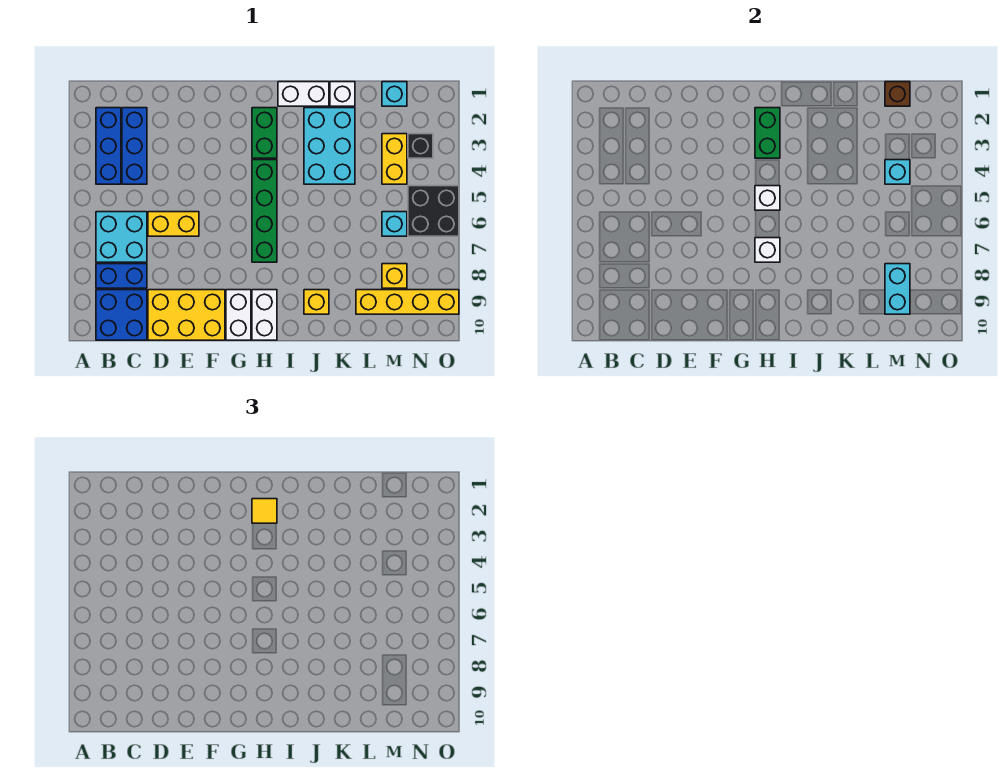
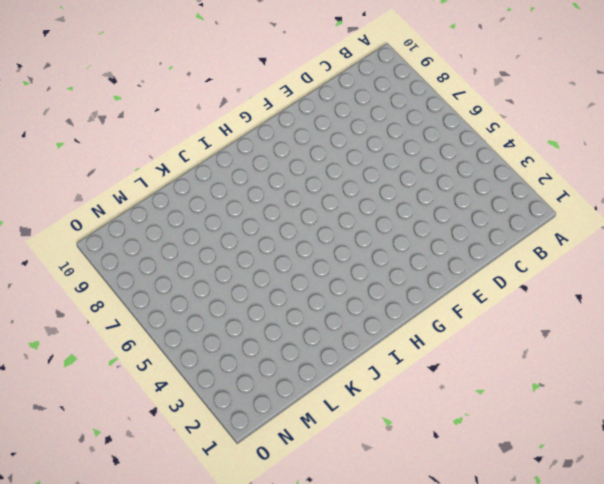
none -> blue brick B2:B4 level 1
none -> cyan brick B6:C7 level 1
none -> blue brick B8:C8 level 1

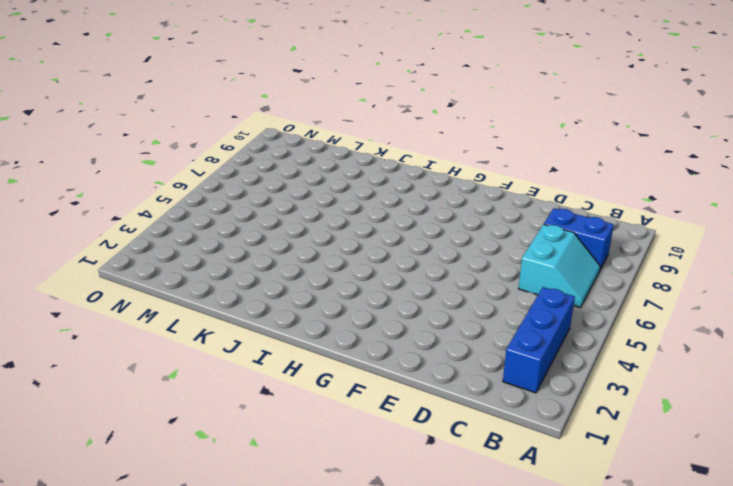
cyan slope B6:C7 level 1 top C -> cyan brick B6:C7 level 1
none -> blue brick B9:C10 level 1
none -> blue brick C2:C4 level 1
none -> yellow brick D6:E6 level 1

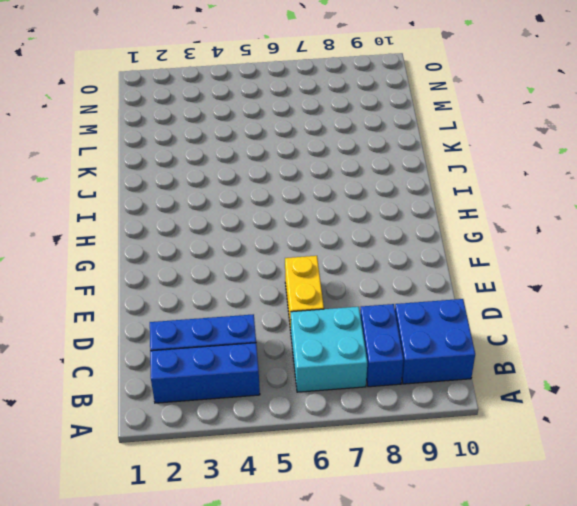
none -> yellow brick D9:F10 level 1
none -> white brick G9:G10 level 1
none -> green brick H2:H3 level 1

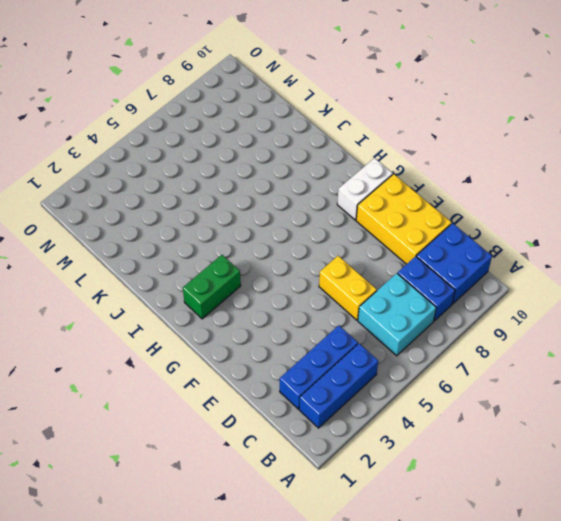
none -> green brick H4:H7 level 1
none -> white brick H9:H10 level 1
none -> white brick I1:J1 level 1

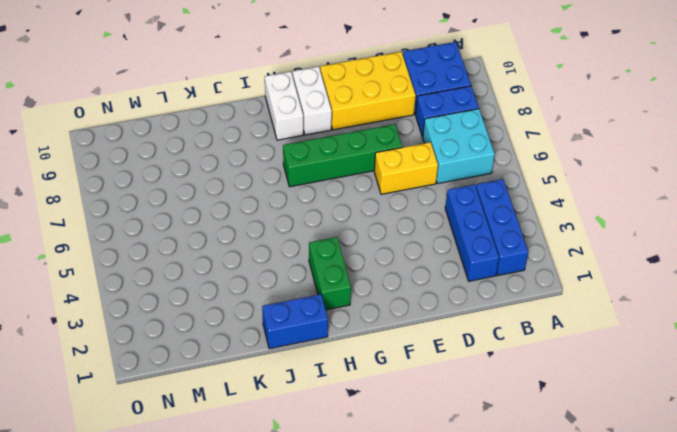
green brick E7:H7 level 1 -> green brick H4:H7 level 1
blue brick I1:J1 level 1 -> white brick I1:J1 level 1
none -> cyan brick J2:K4 level 1
none -> yellow brick J9 level 1
none -> white brick K1 level 1

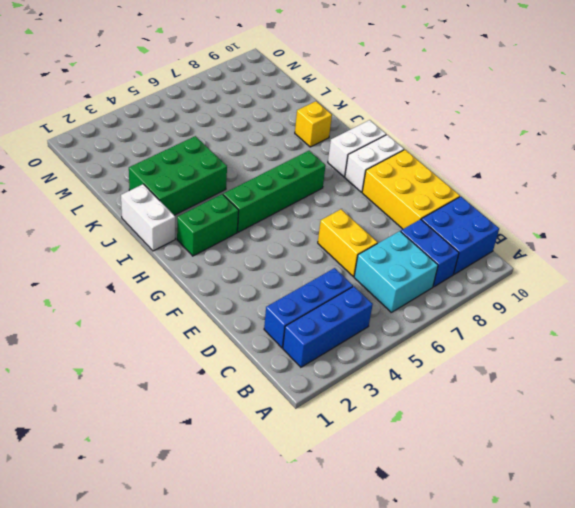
green brick J2:K4 level 1 -> cyan brick J2:K4 level 1
none -> white brick K1 level 1
none -> yellow brick L9:O9 level 1
none -> cyan brick M1 level 1

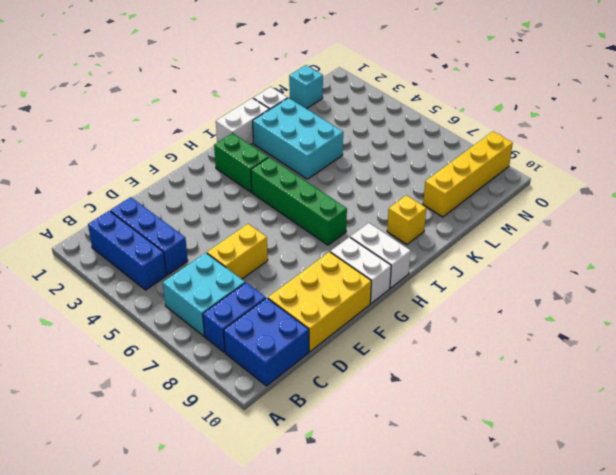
none -> yellow brick M3:M4 level 1
none -> cyan brick M6 level 1
none -> yellow brick M8 level 1

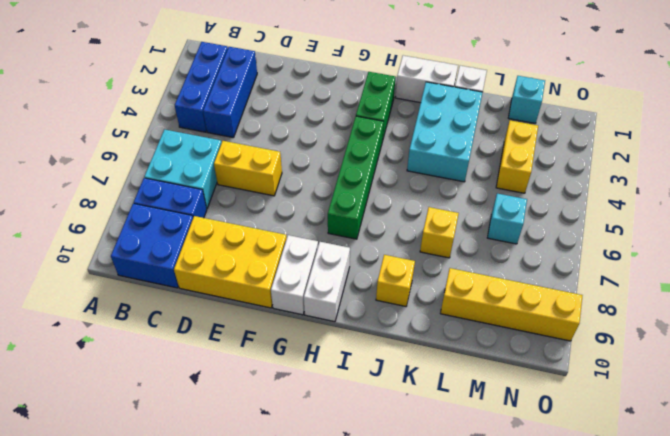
yellow brick K7 level 1 -> yellow brick M8 level 1
none -> black brick N3 level 1
none -> black brick N5:O6 level 1
none -> green brick H2:H3 level 2

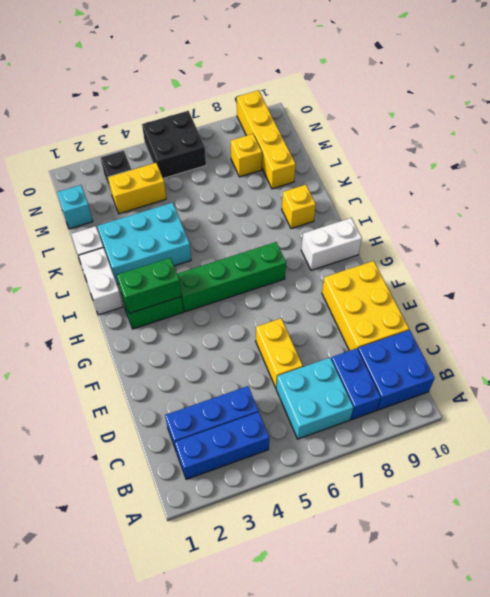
none -> white brick G9:G10 level 1
none -> cyan brick M6 level 1
none -> white brick H5 level 2

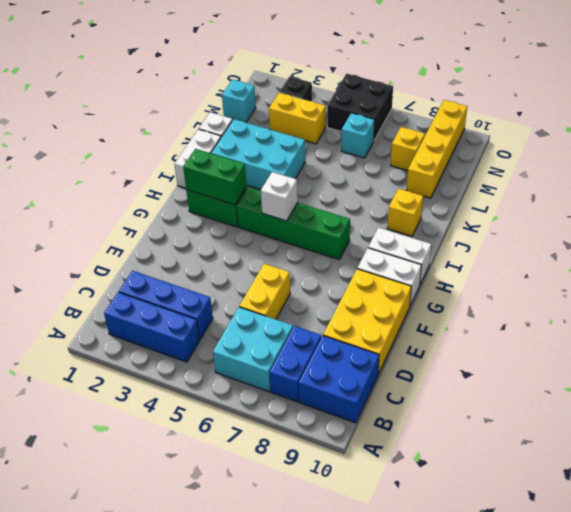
none -> white brick H7 level 2
none -> brown brick M1 level 2
none -> cyan brick M4 level 2

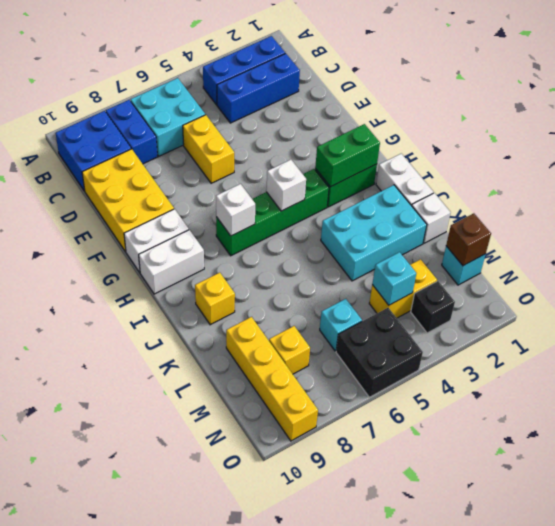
none -> cyan brick M8:M9 level 2
none -> yellow tile H2 level 3

